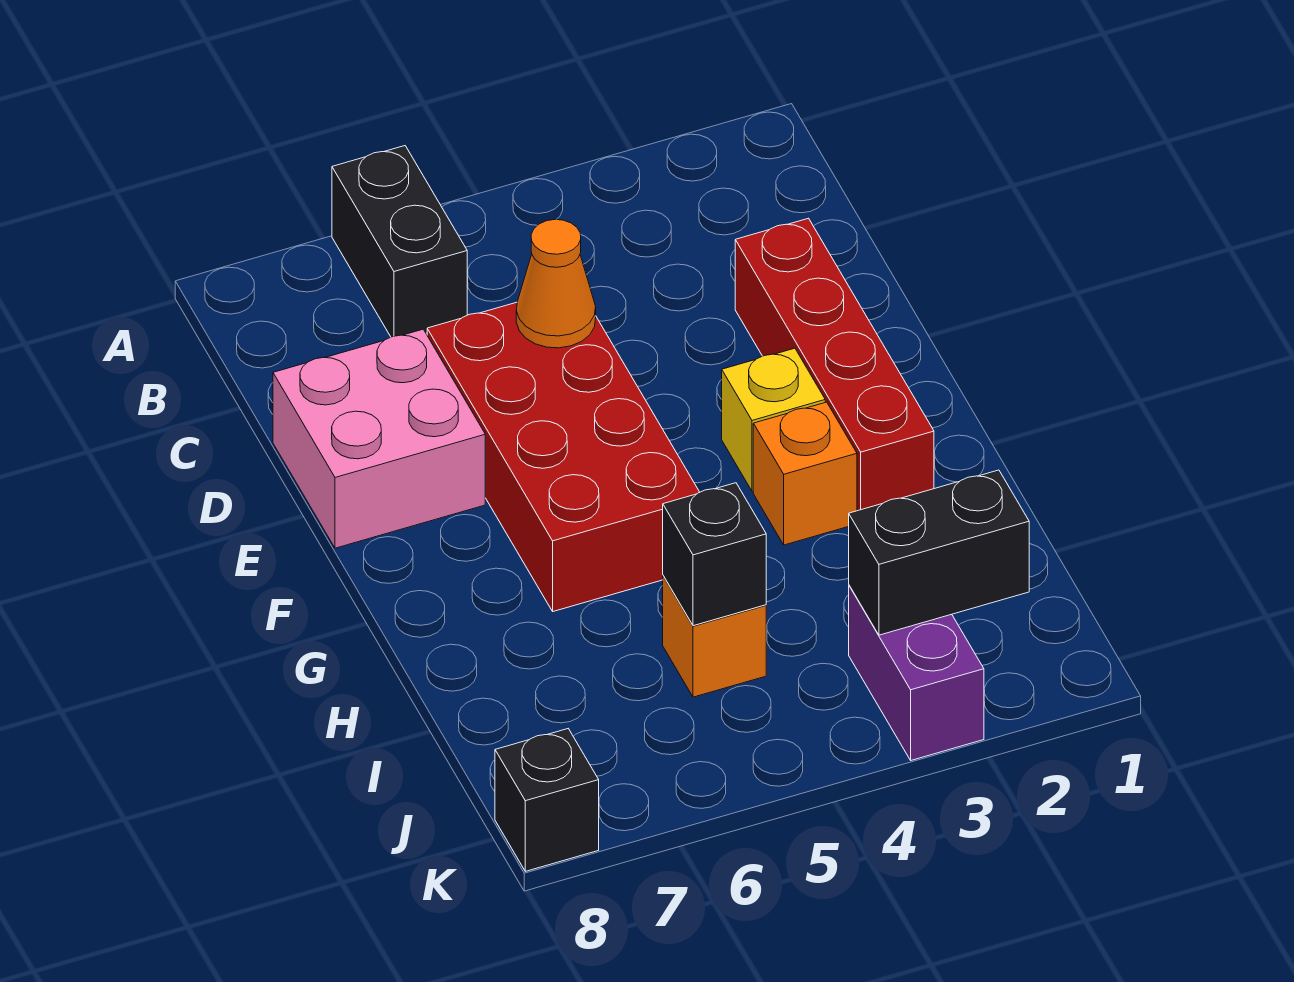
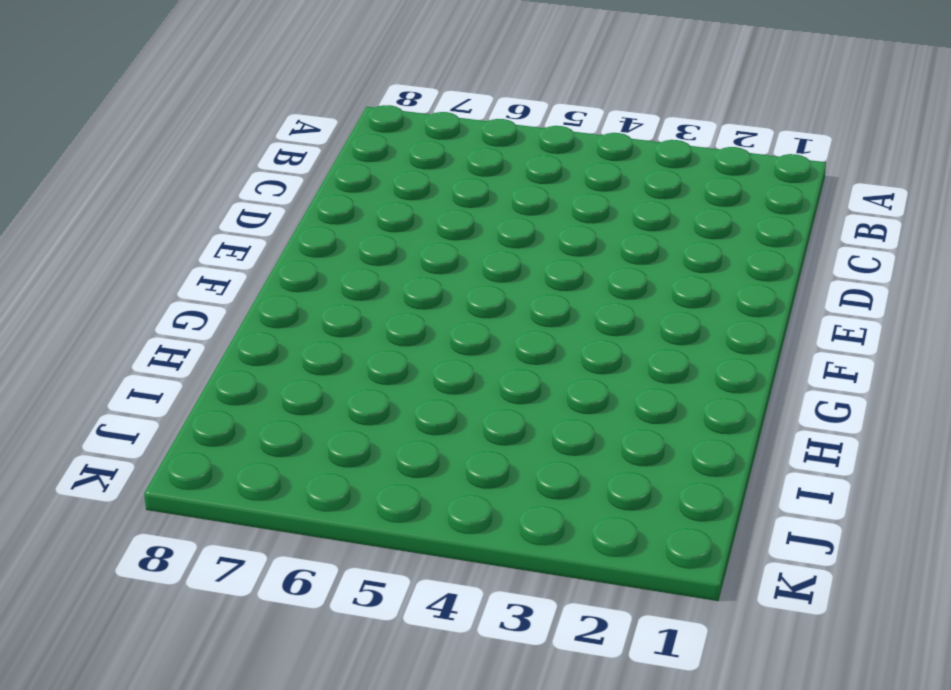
none -> black brick A6:B6 level 1
none -> red brick D2:G2 level 1
none -> red brick D5:G6 level 1

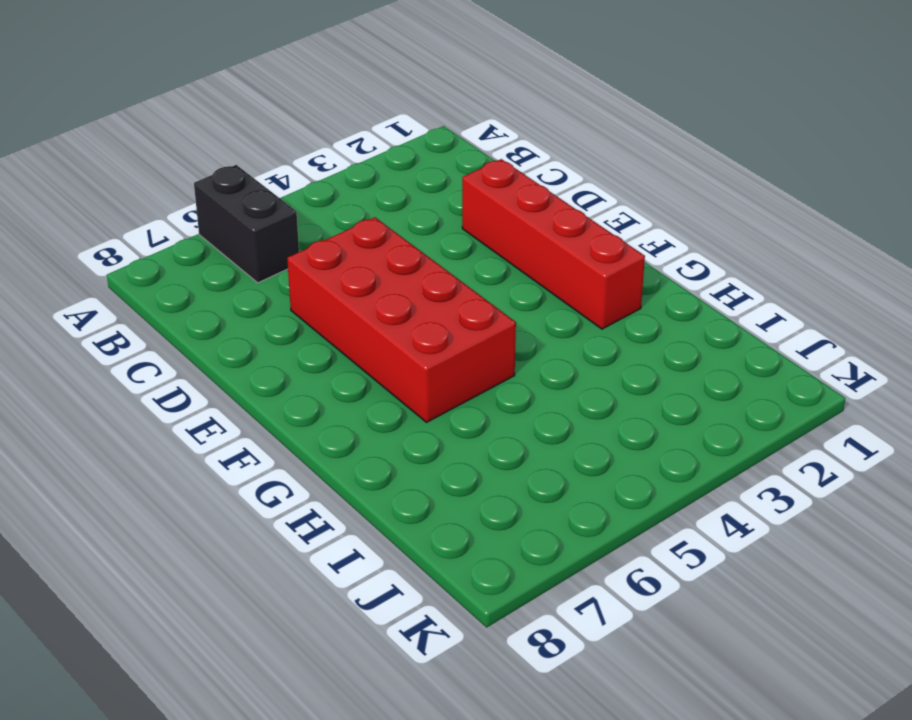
none -> pink brick D7:E8 level 1
none -> yellow brick F3 level 1
none -> orange brick G3 level 1

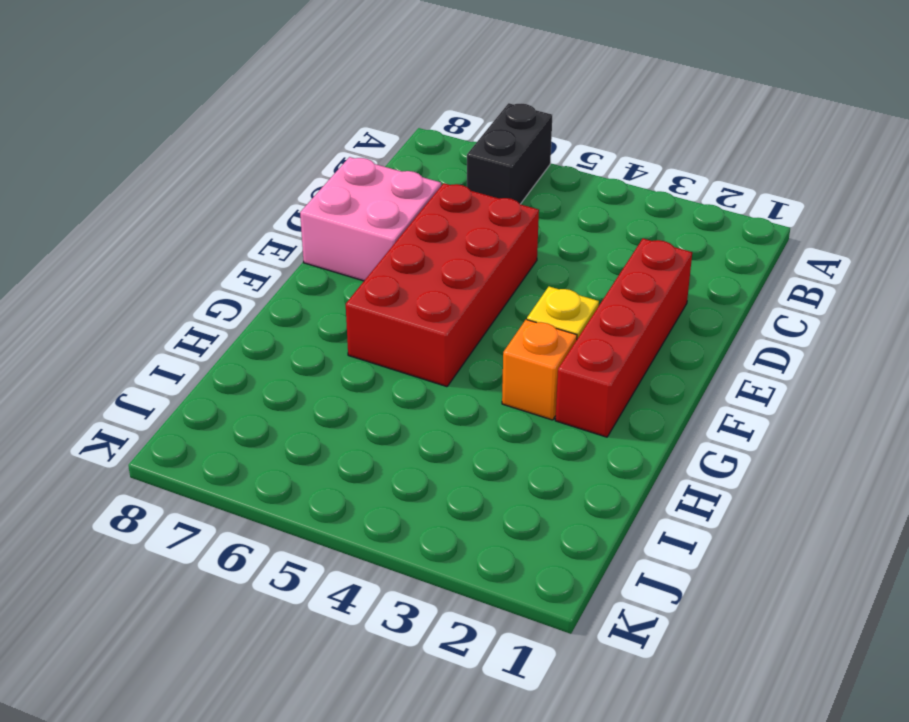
none -> orange brick I5 level 1
none -> purple brick J3:K3 level 1
none -> black brick K8 level 1

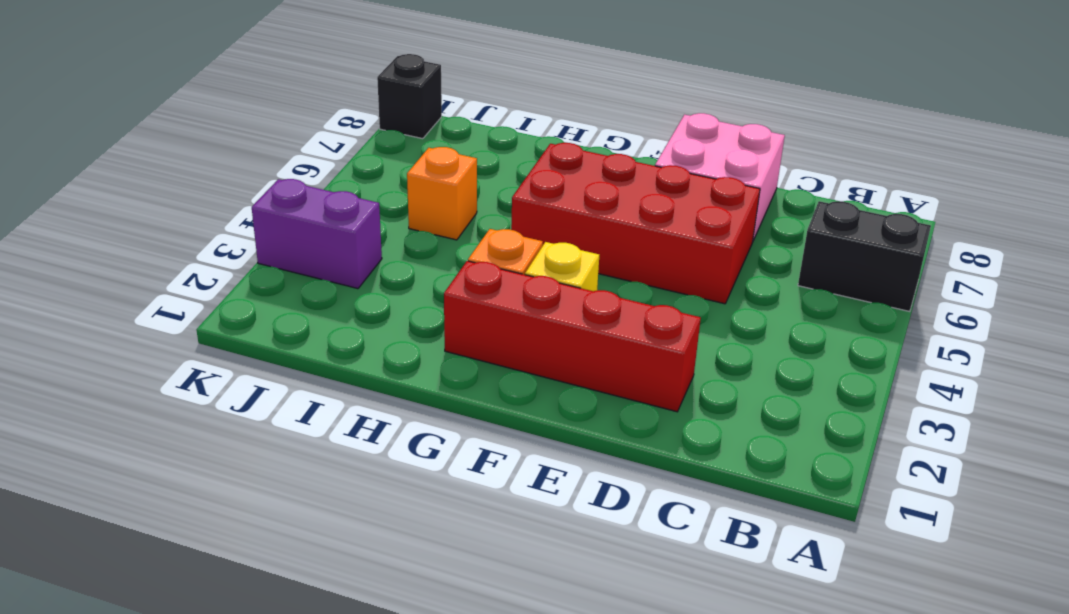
none -> orange cone D5 level 2
none -> black brick I5 level 2
none -> black brick J2:J3 level 2

